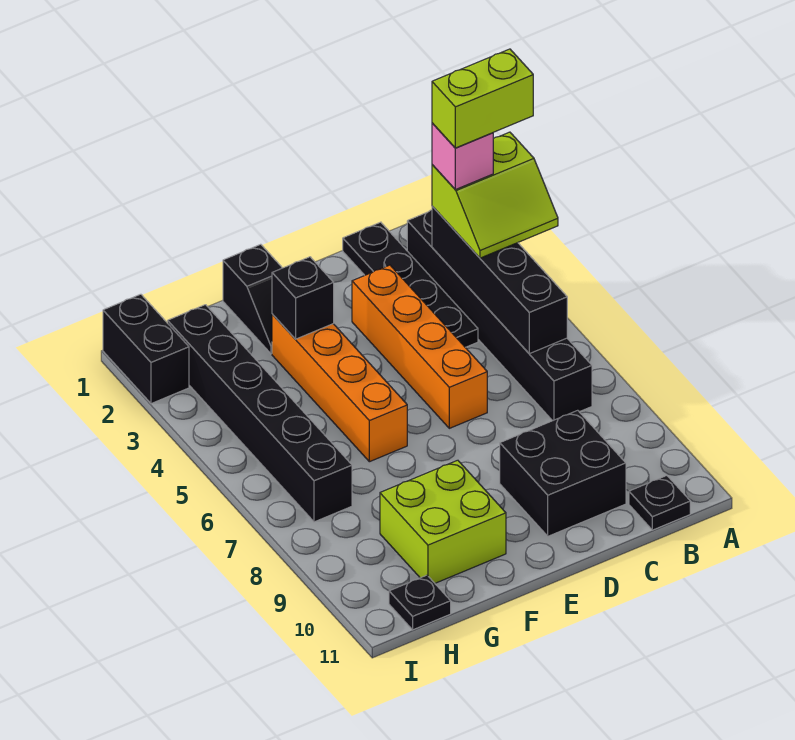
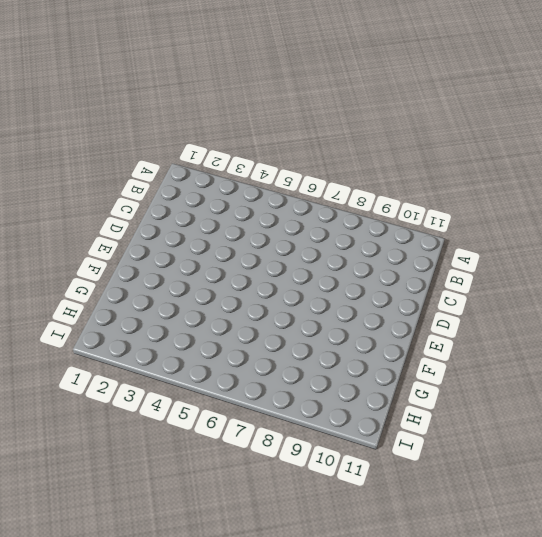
none -> black brick B2:B7 level 1
none -> black plate B11 level 1
none -> black plate C1:C4 level 1

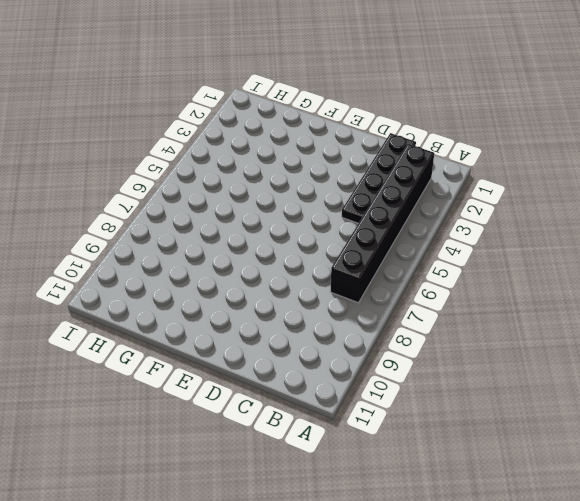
none -> black plate B11 level 1
none -> black brick C9:D10 level 1
none -> orange brick D3:D6 level 1

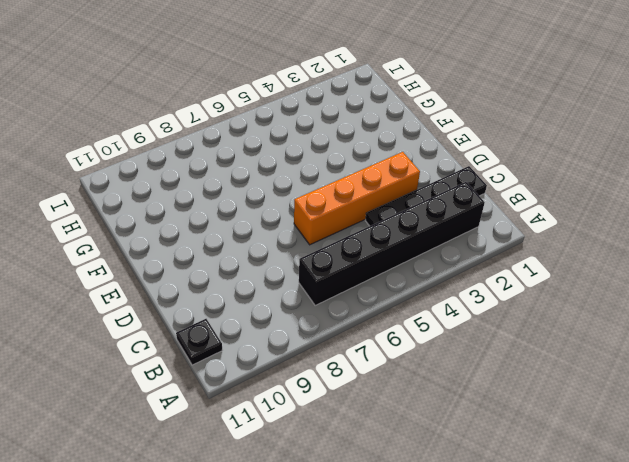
none -> black brick C9:D10 level 1
none -> black slope F1:F2 level 1 top 1
none -> orange brick F3:F6 level 1

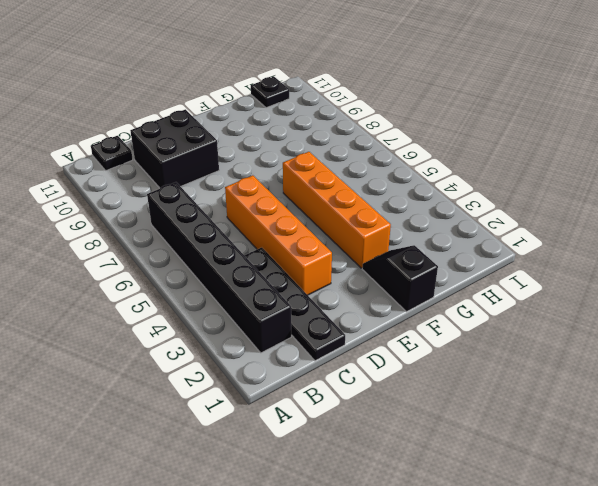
none -> lime brick F9:G10 level 1
none -> black brick H2:H7 level 1
none -> black brick I1:I2 level 1

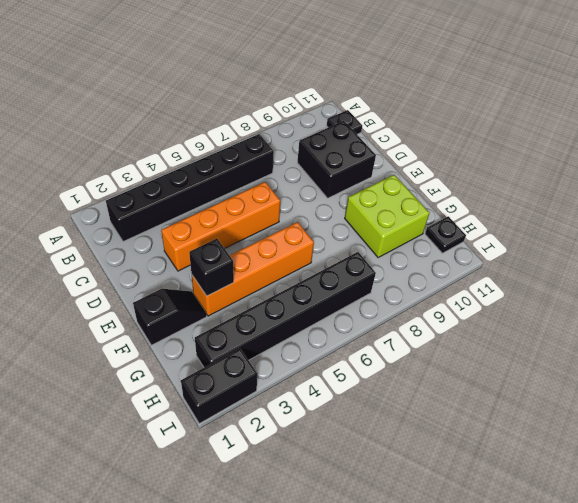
none -> black plate C1:C4 level 1
none -> black brick B3:B6 level 2
none -> lime slope A3:B4 level 3 top 3

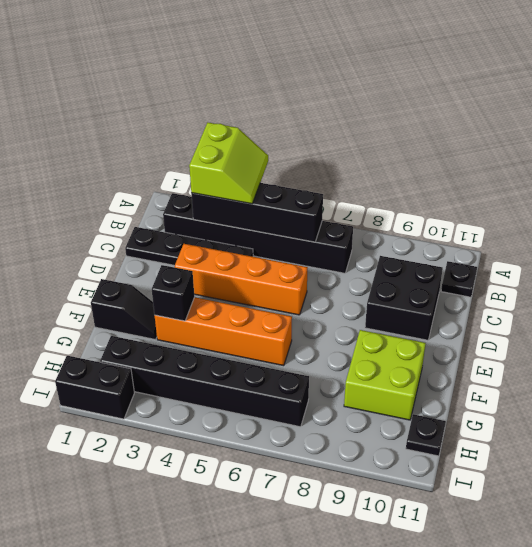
none -> pink brick B3 level 4
none -> lime brick A3:B3 level 5

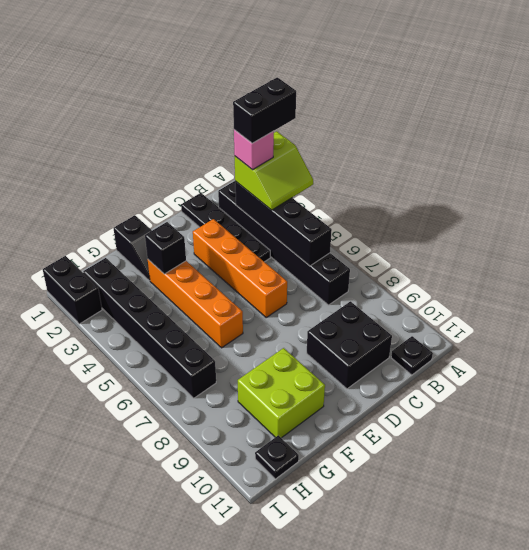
black brick A3:B3 level 5 -> lime brick A3:B3 level 5

